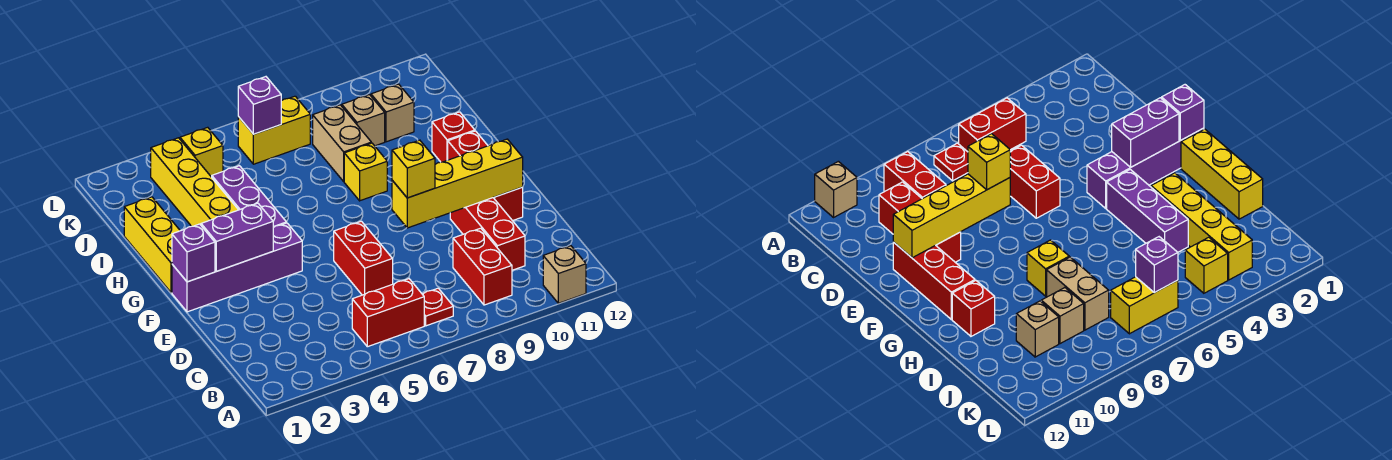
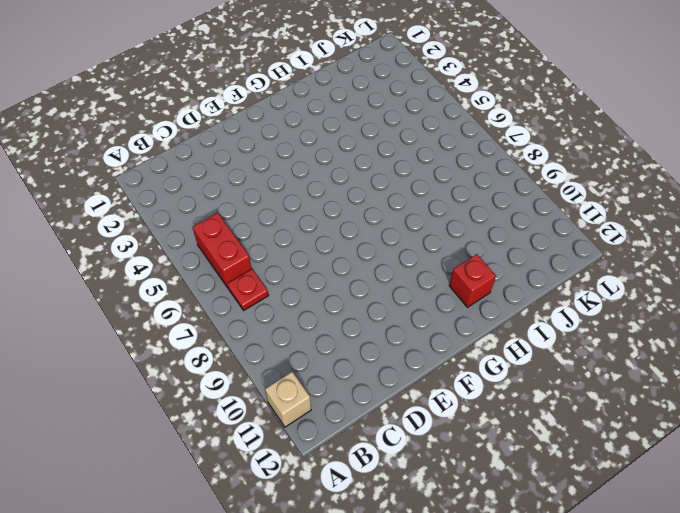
none -> red brick B9:C9 level 1
none -> red brick C10:E10 level 1
none -> red brick D6:E6 level 1

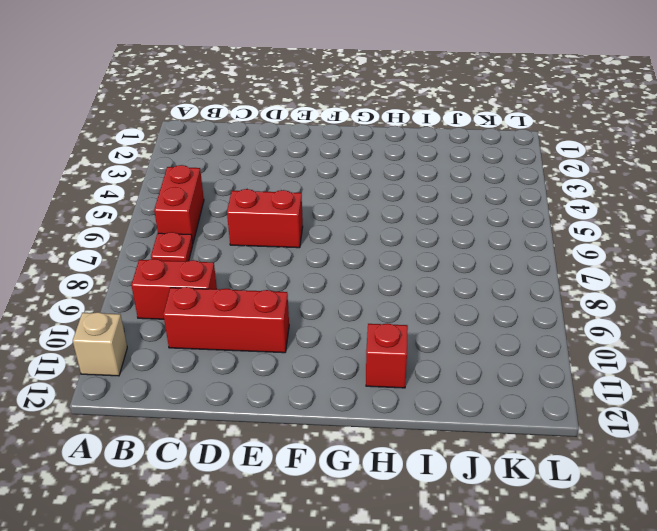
none -> red brick E11:G11 level 1
none -> purple brick F1:F4 level 1
none -> yellow brick G1:I1 level 1

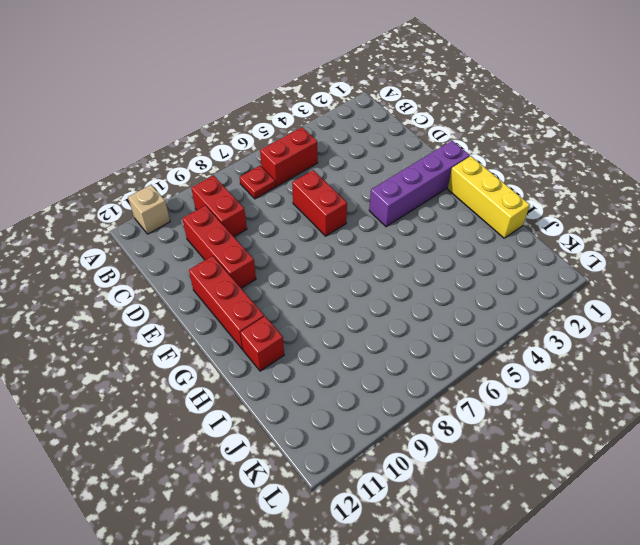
none -> purple brick G4:I4 level 1
none -> yellow brick H3:K3 level 1
none -> yellow brick H8 level 1

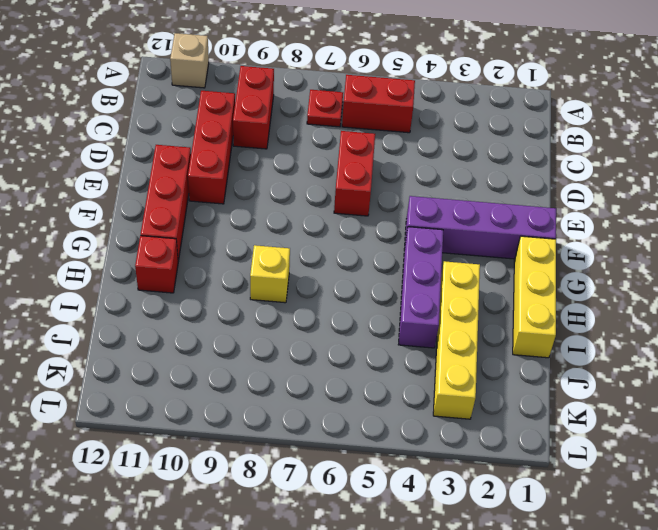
none -> tan brick I8:J8 level 1
none -> tan brick J9 level 1
none -> tan brick J10 level 1

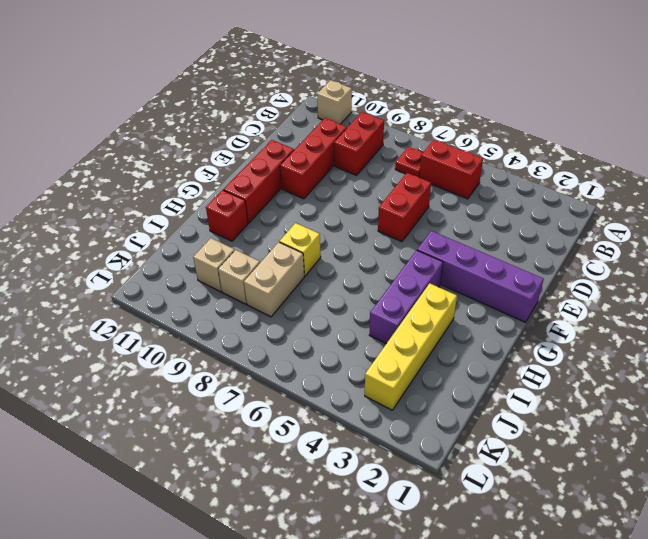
none -> yellow brick G1:I1 level 1
none -> yellow brick K4 level 1
none -> yellow brick K6:K7 level 1

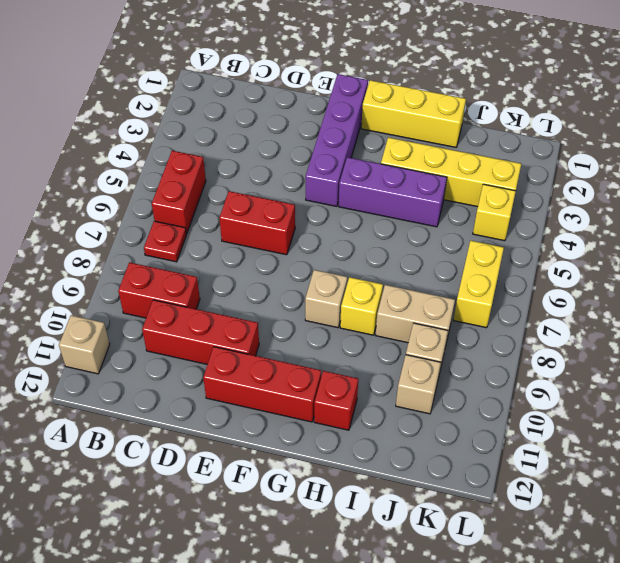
tan brick G8 level 1 -> none
none -> yellow brick E8:E11 level 2
none -> purple brick F1 level 2
none -> purple brick F2:F3 level 2

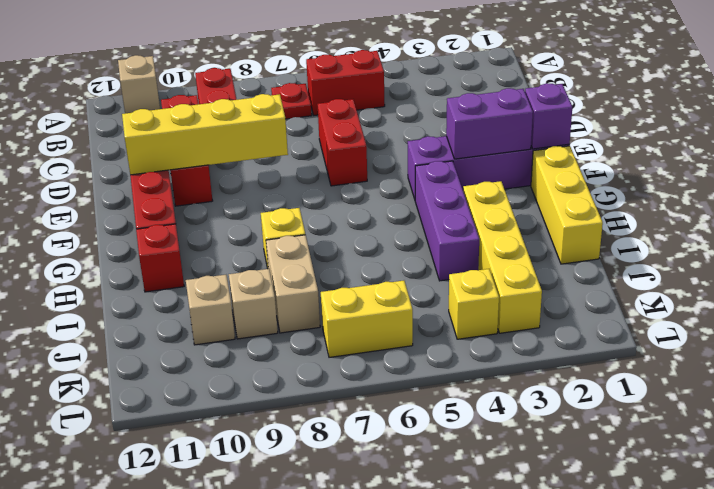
none -> purple brick K6 level 2
none -> yellow brick E8 level 3

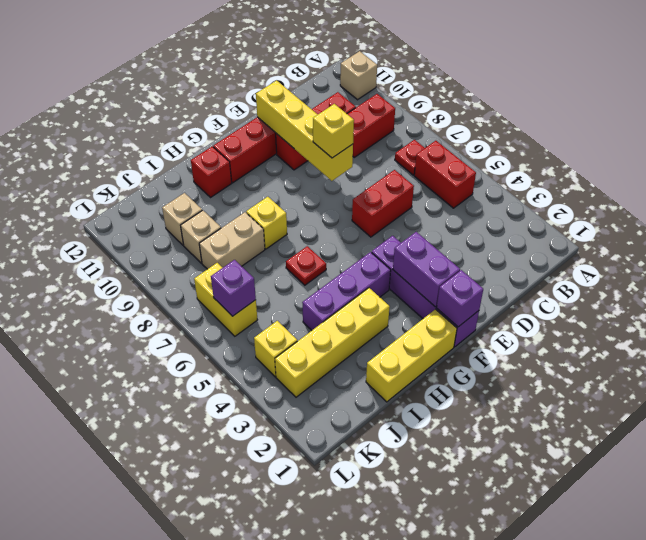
red plate H6 level 1 -> none

